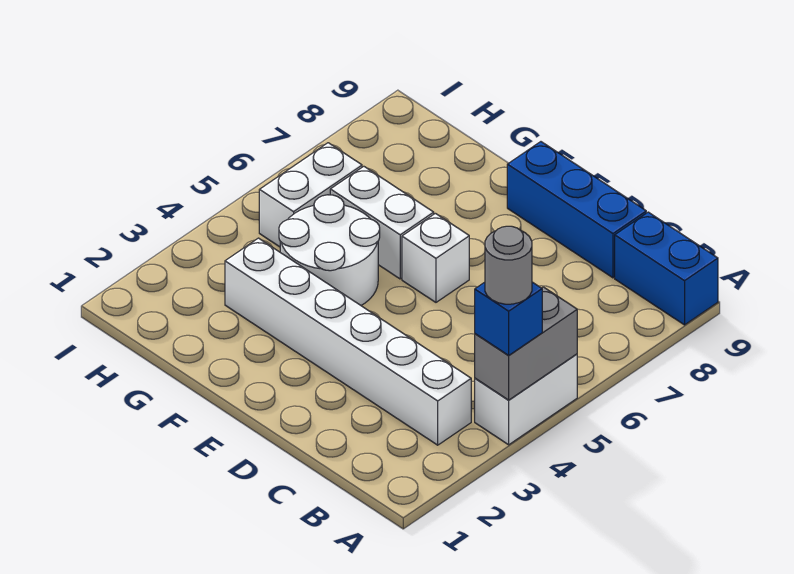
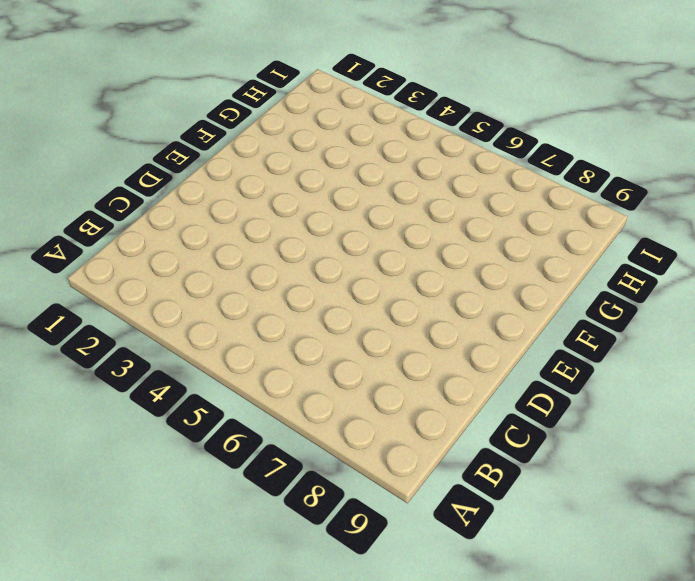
none -> white brick A4:A5 level 1
none -> blue brick A9:B9 level 1

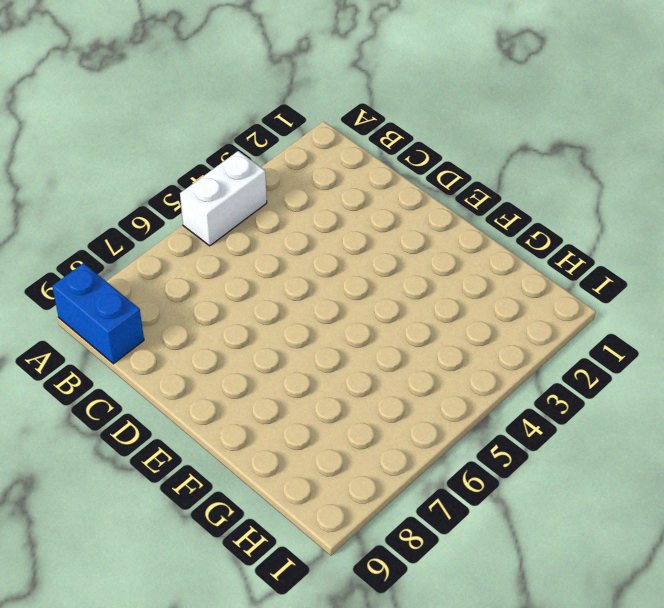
none -> white brick B3:G3 level 1
none -> blue brick C9:E9 level 1

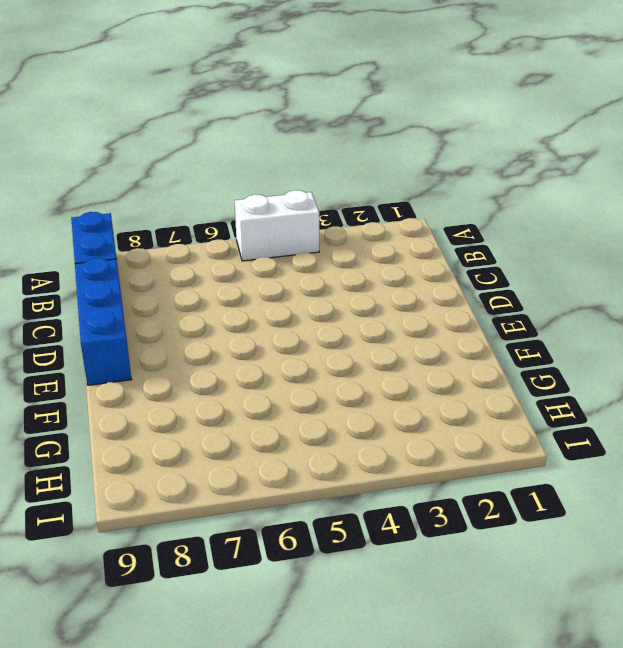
none -> white brick B3:G3 level 1
none -> white brick E6 level 1

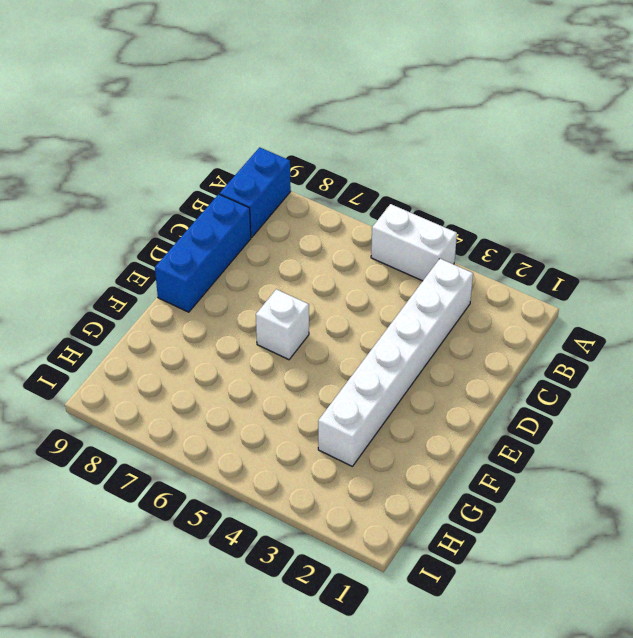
none -> white round brick F4:G5 level 1
none -> white brick F6:G6 level 1

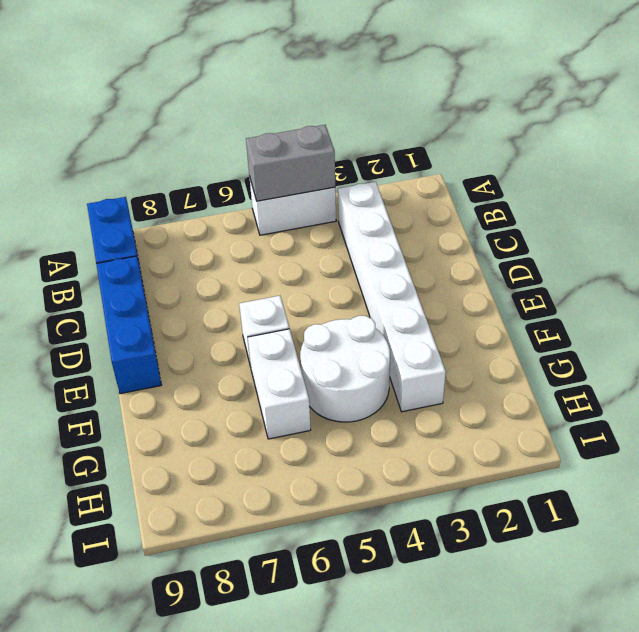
none -> white brick H5:H6 level 1
none -> blue brick A4 level 3

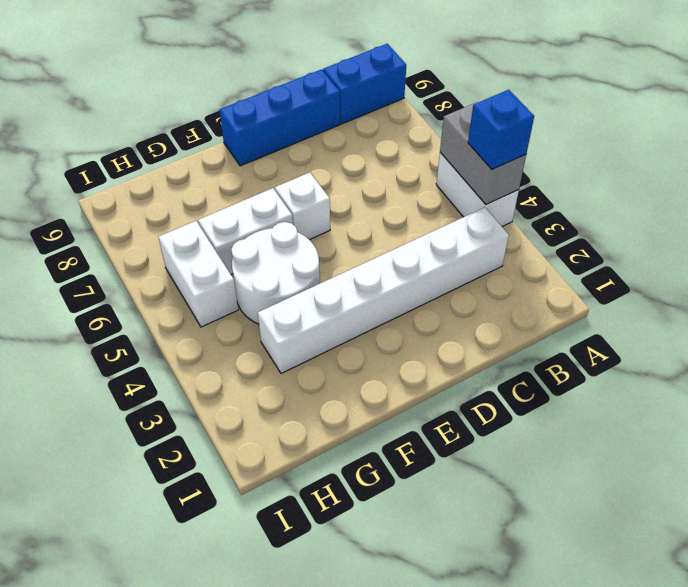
none -> grey round brick A4 level 4

